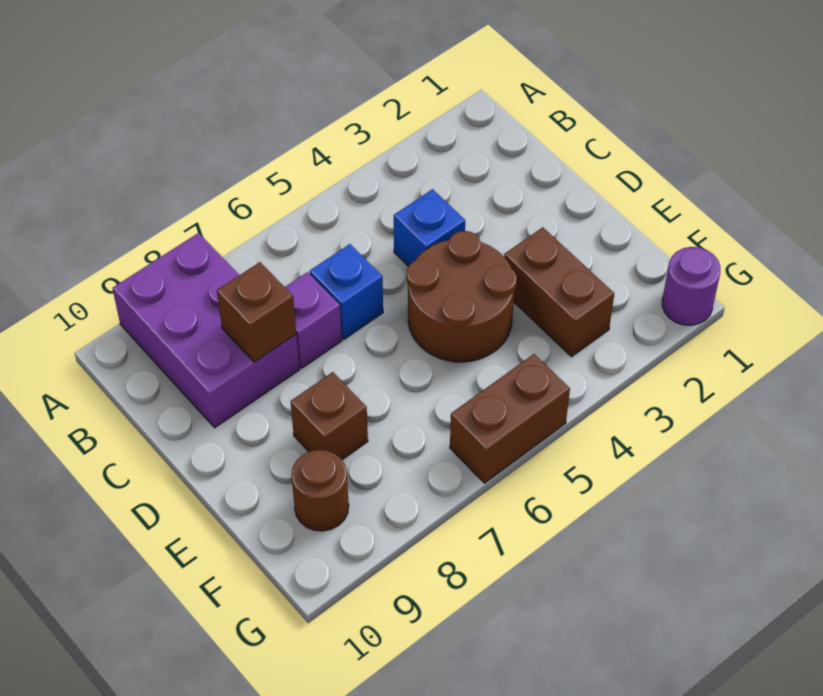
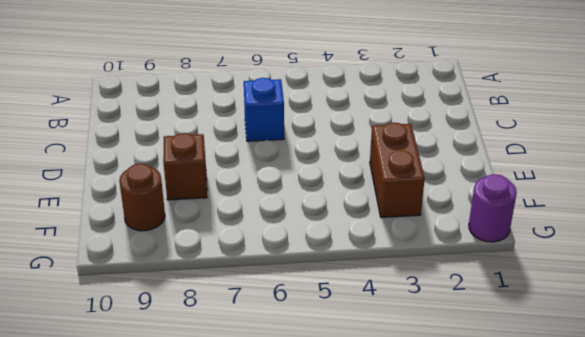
none -> purple brick A8:C9 level 1
none -> blue brick C4 level 1

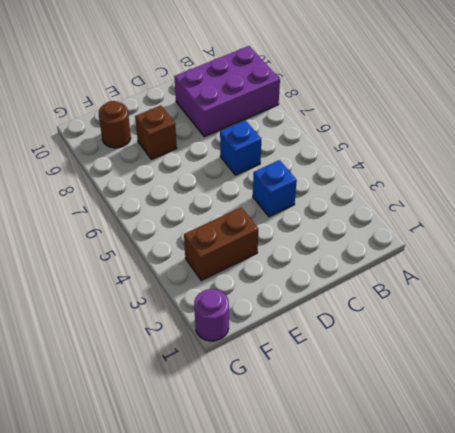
none -> purple brick C7 level 1
none -> brown round brick D4:E5 level 1

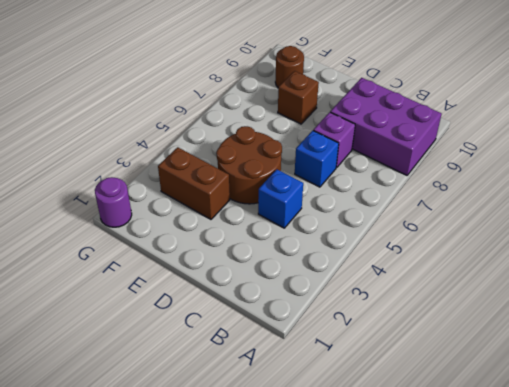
none -> brown brick G5:G6 level 1
none -> brown brick C8 level 2

